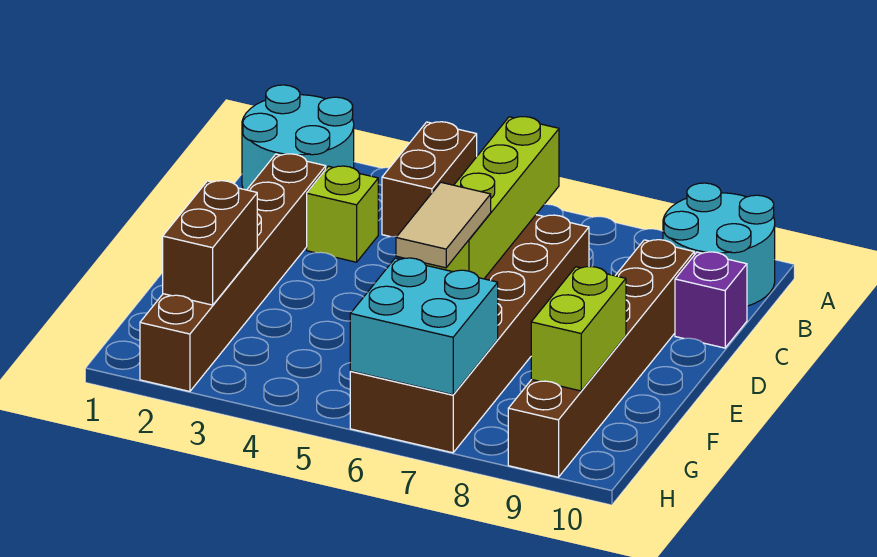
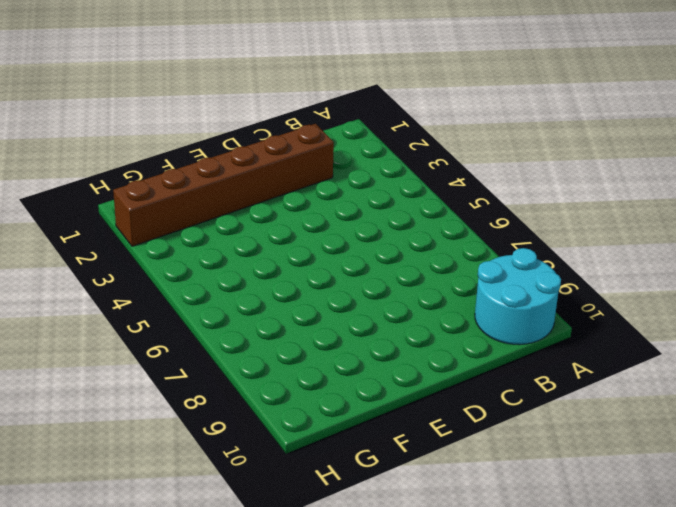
none -> cyan round brick A1:B2 level 1
none -> brown brick A4:B4 level 1
none -> lime brick C3 level 1

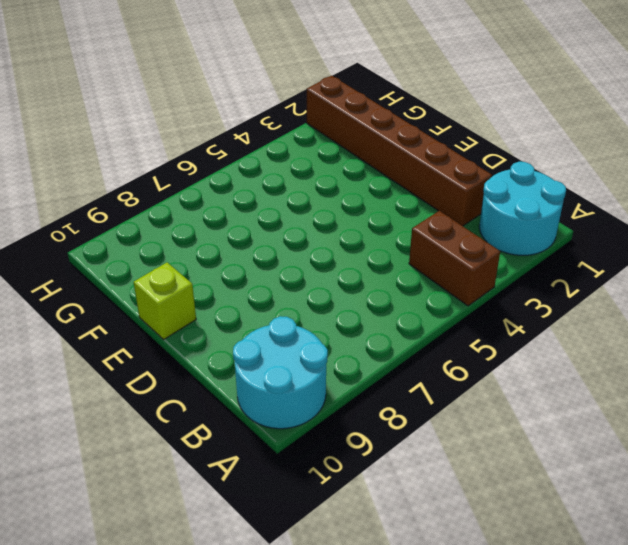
lime brick E10 level 1 -> lime brick C3 level 1
none -> brown brick C6:H7 level 1
none -> brown brick C9:H9 level 1
none -> purple brick C10 level 1

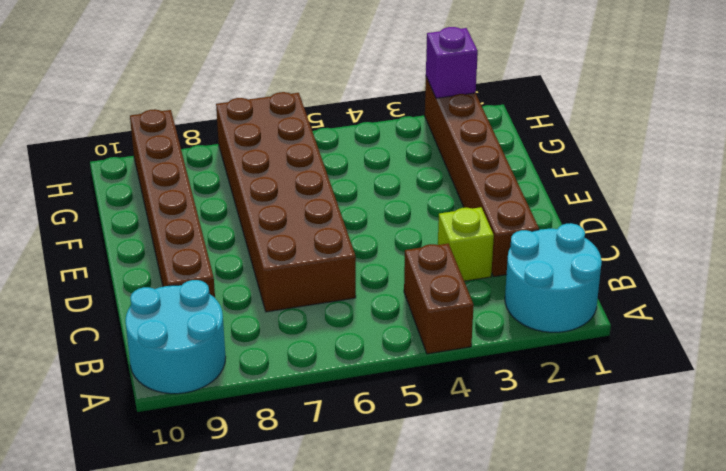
purple brick H2 level 2 -> purple brick C10 level 1
none -> lime brick B6:E6 level 2
none -> brown brick F2:G2 level 2
none -> lime brick F9:G9 level 2

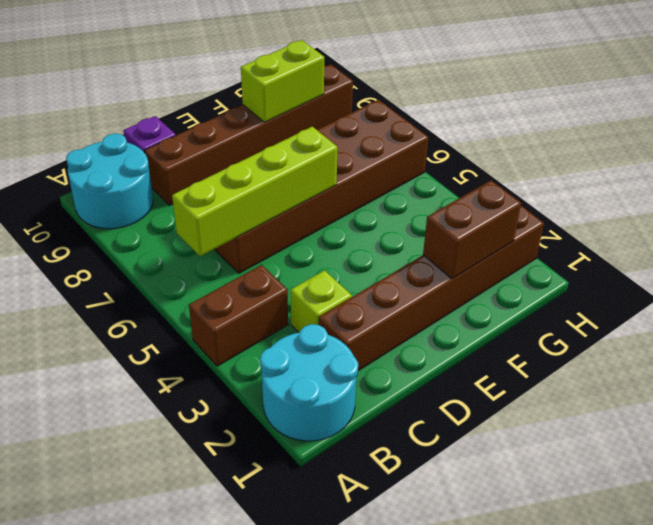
none -> cyan brick G6:H7 level 2
none -> tan tile E6:F6 level 3

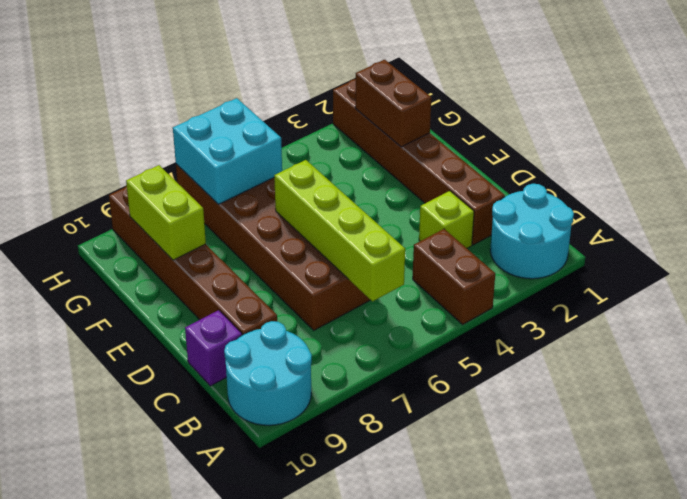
none -> tan tile E6:F6 level 3

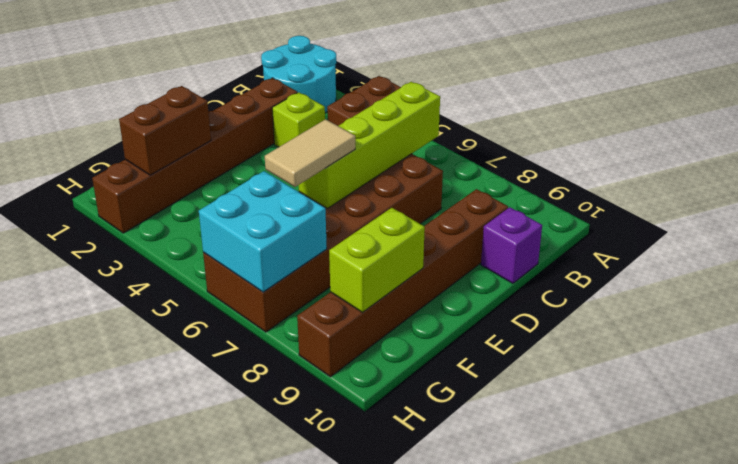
none -> cyan round brick A9:B10 level 1

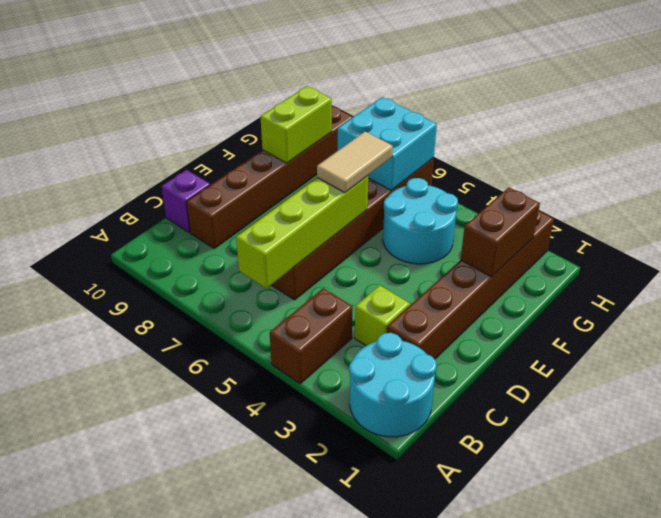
cyan round brick F4:G5 level 1 -> cyan round brick A9:B10 level 1

